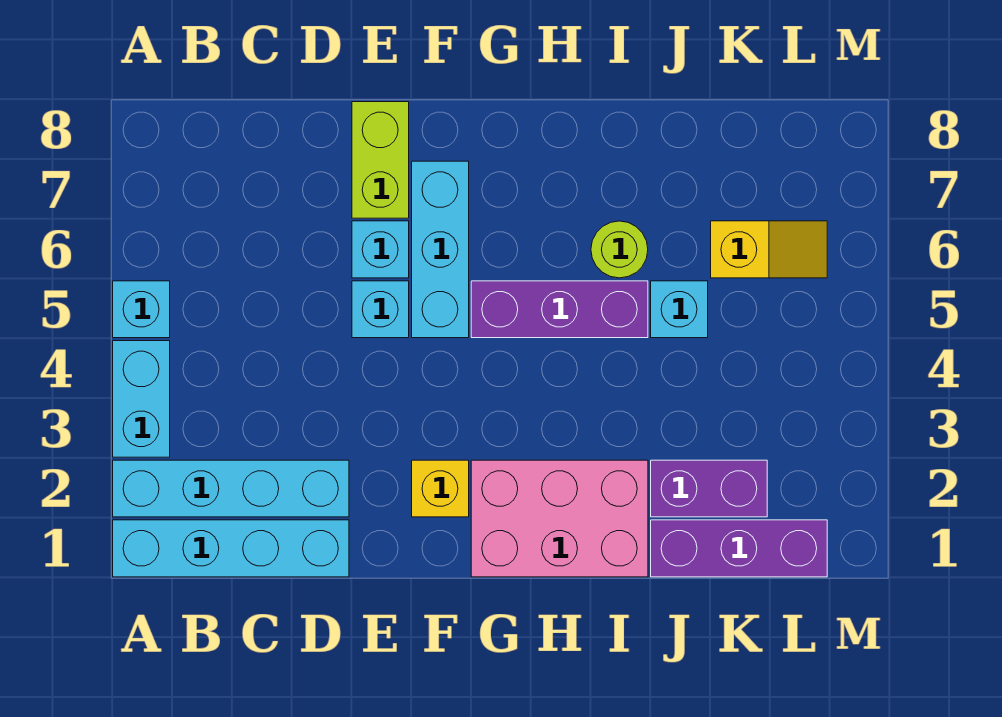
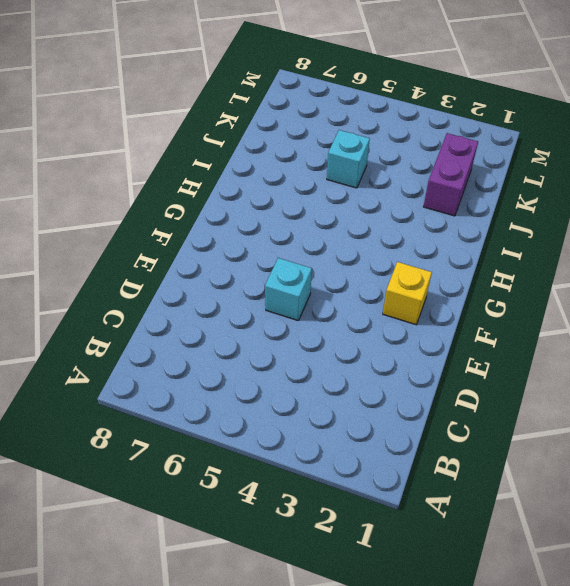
none -> cyan brick A1:D1 level 1
none -> cyan brick A2:D2 level 1
none -> cyan brick A3:A4 level 1

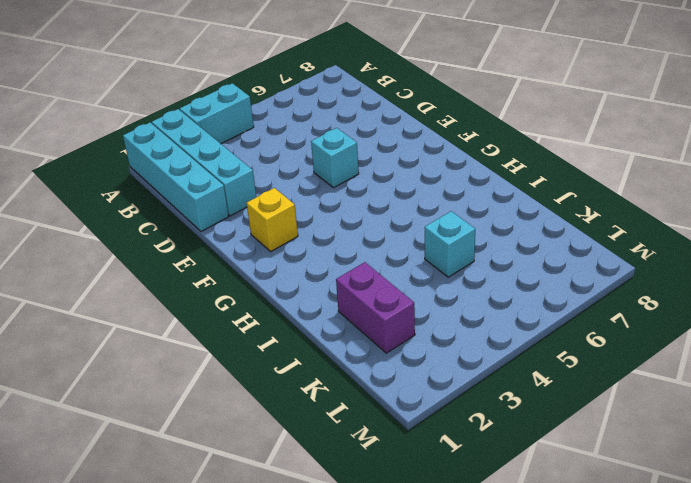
none -> cyan brick A5 level 1
none -> cyan brick E6 level 1
none -> lime brick E7:E8 level 1

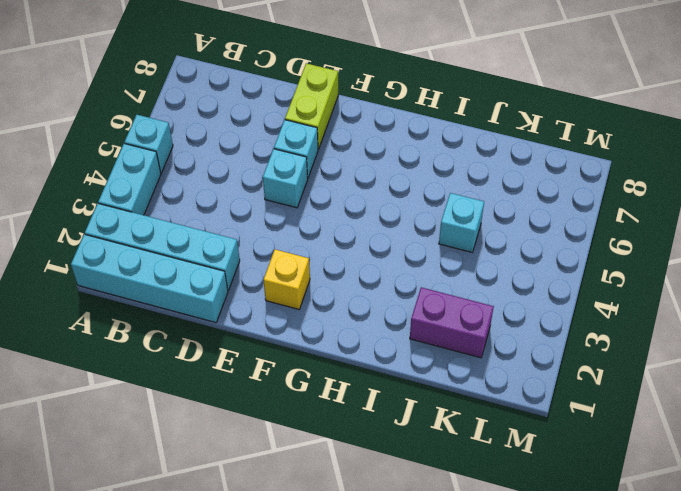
none -> cyan brick F5:F7 level 1
none -> pink brick G1:I2 level 1
none -> purple brick G5:I5 level 1

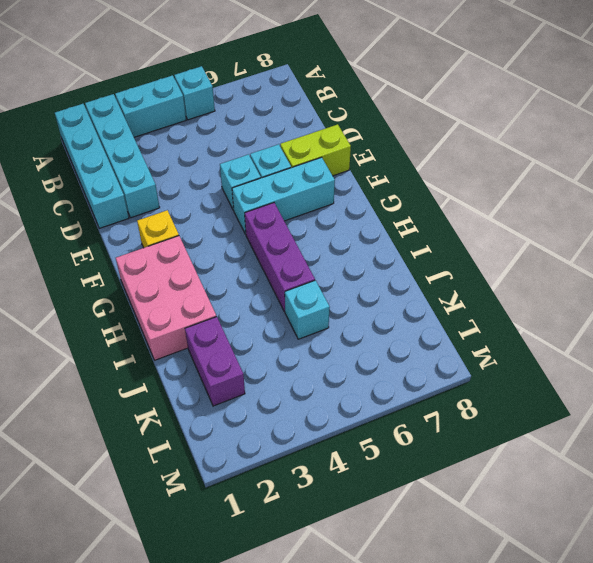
none -> lime round brick I6 level 1
none -> purple brick J1:L1 level 1
none -> yellow slope K6:L6 level 1 top K

